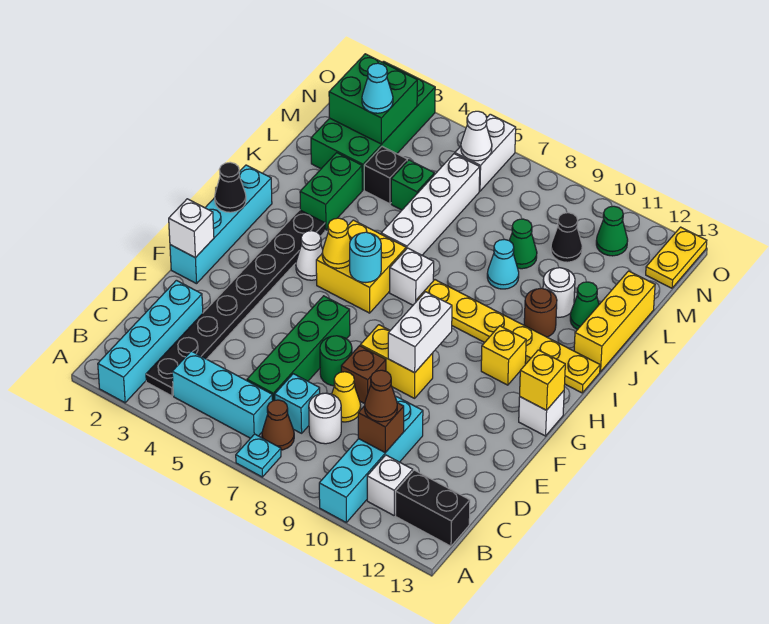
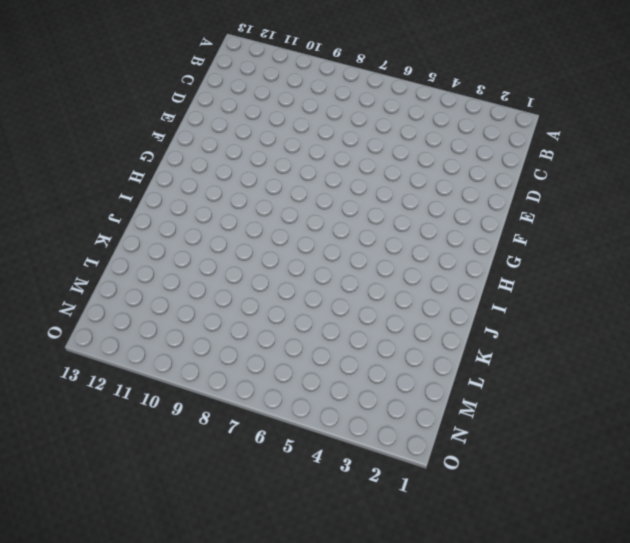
none -> cyan brick A2:D2 level 1
none -> cyan plate A7 level 1
none -> cyan brick A10:D10 level 1
none -> black plate B3:I3 level 1

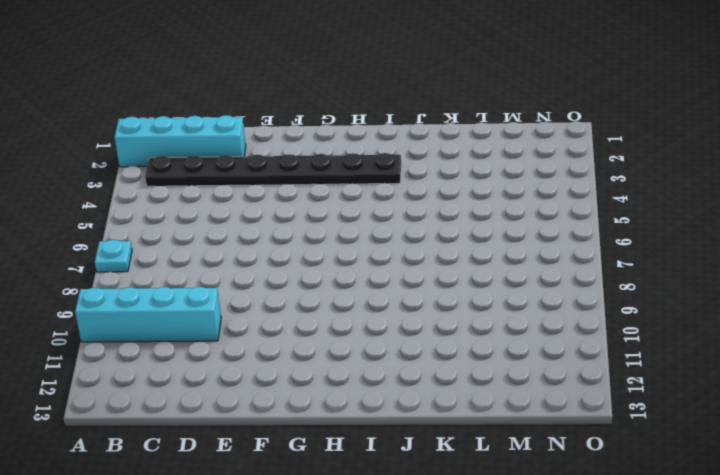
none -> cyan brick B4:B6 level 1
none -> brown cone B7 level 1
none -> white brick B11 level 1
none -> black brick B12:B13 level 1

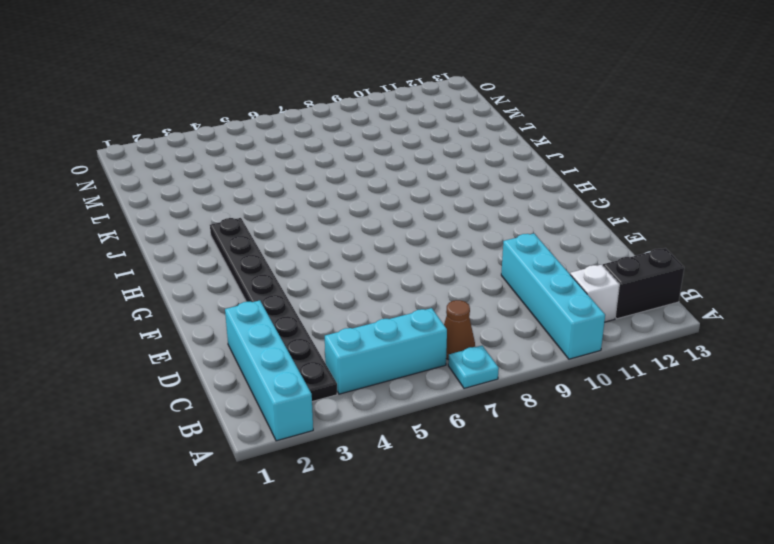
none -> green brick C6:F6 level 1
none -> cyan brick C7 level 1
none -> white round brick C8 level 1
none -> yellow cone D8 level 1

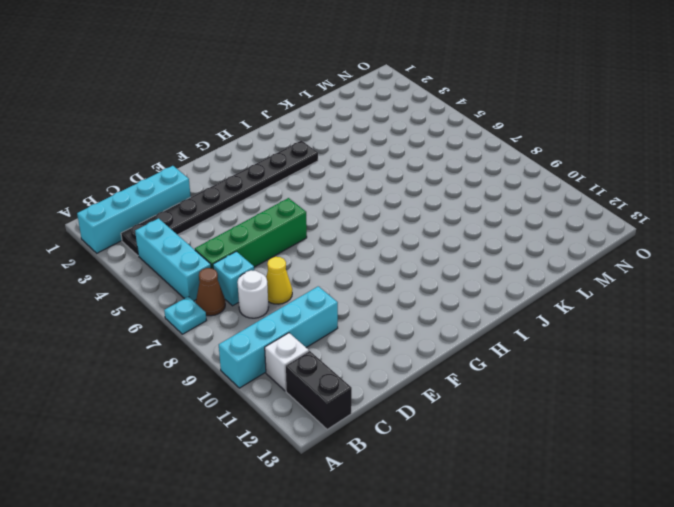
none -> green round brick E7 level 1
none -> brown brick E8 level 1
none -> cyan brick F1:I1 level 1
none -> yellow brick F8:F9 level 1

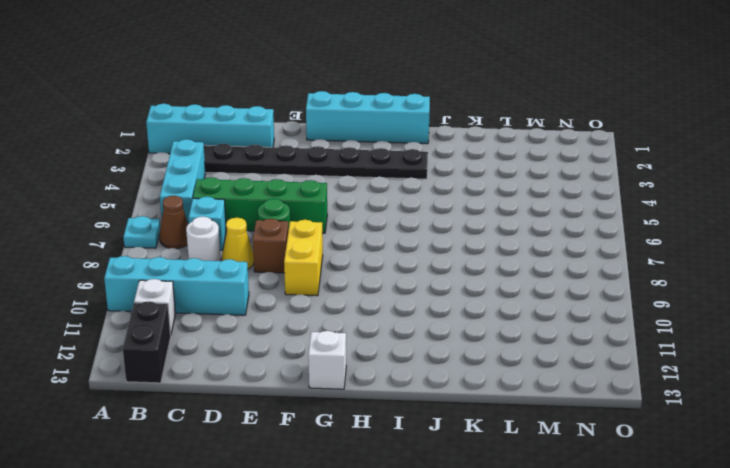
none -> white cone H4 level 1
none -> yellow brick H5:I6 level 1
none -> yellow brick H11 level 1
none -> white brick I7 level 1

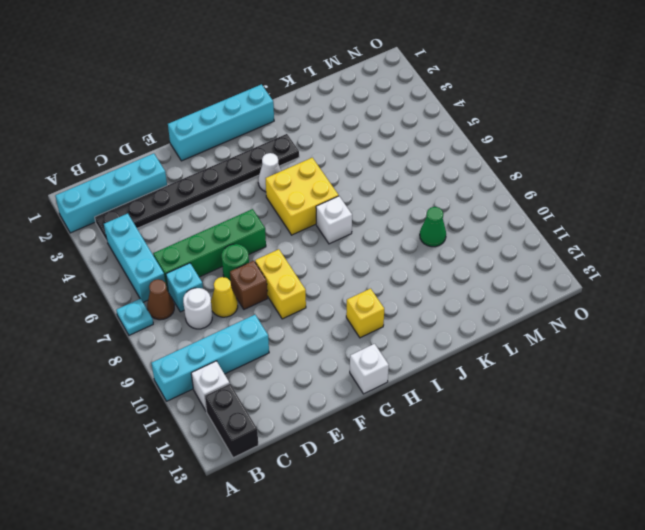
none -> yellow plate I8:I13 level 1
none -> green brick J3:K3 level 1
none -> white brick J6:M6 level 1
none -> brown round brick J11 level 1

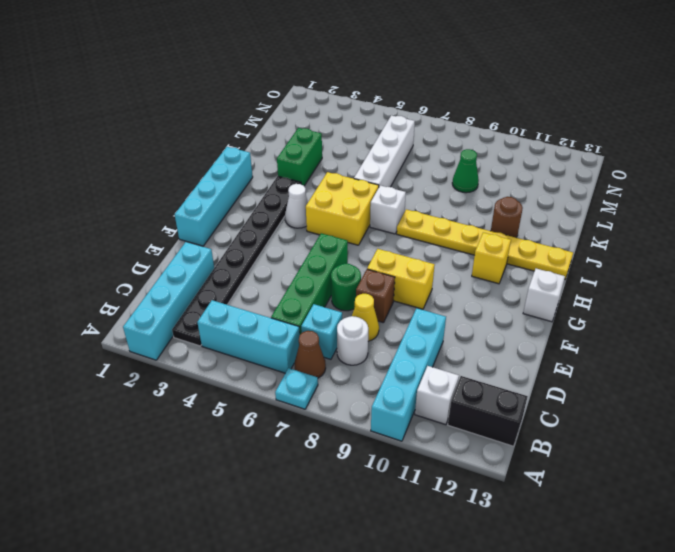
none -> yellow brick J13:L13 level 1
none -> cyan cone K9 level 1
none -> white round brick K11 level 1
none -> green cone K12 level 1

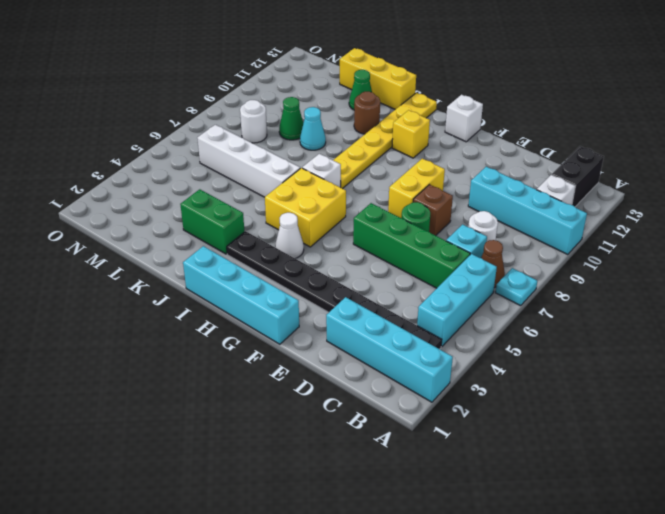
white round brick M8 level 1 -> white round brick K11 level 1
none -> yellow cone D8 level 1
none -> green brick L2:O3 level 1
none -> black brick L4 level 1
none -> green brick L5 level 1

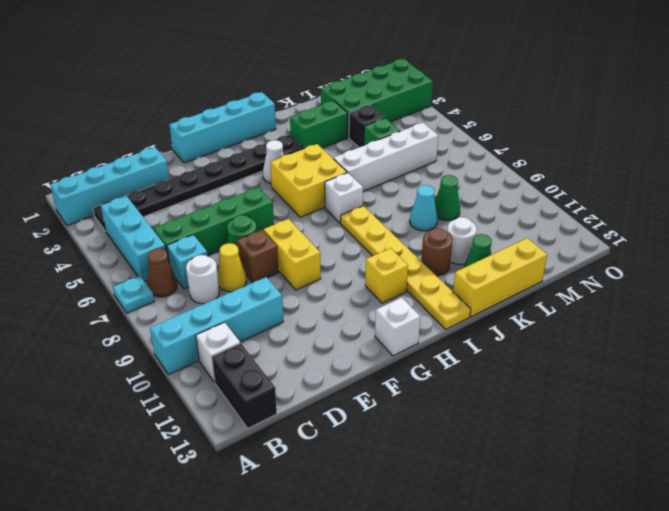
none -> black cone M10 level 1
none -> white brick N6:O6 level 1
none -> green cone N11 level 1
none -> yellow plate N13:O13 level 1

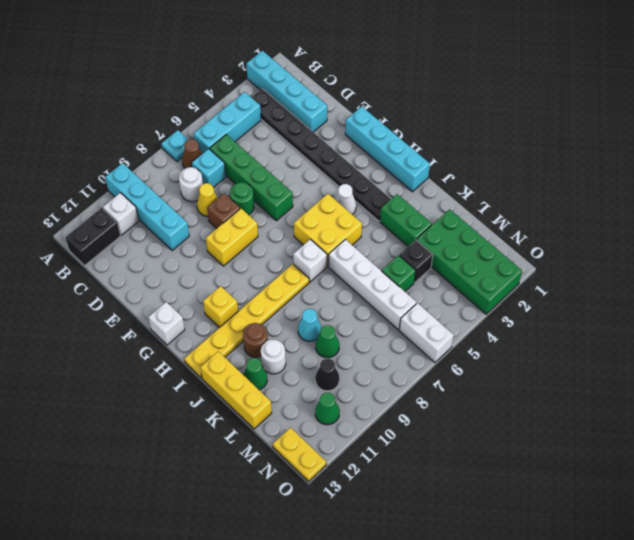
none -> brown brick C10 level 2
none -> white brick F1 level 2
none -> white brick F9:G9 level 2
none -> yellow brick G13 level 2

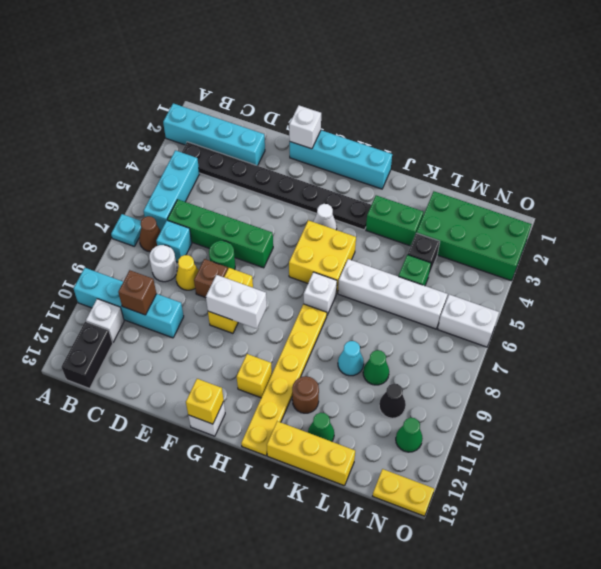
none -> white round brick K11 level 1
none -> black cone H1 level 2
none -> yellow cone H5 level 2
none -> cyan round brick H6 level 2

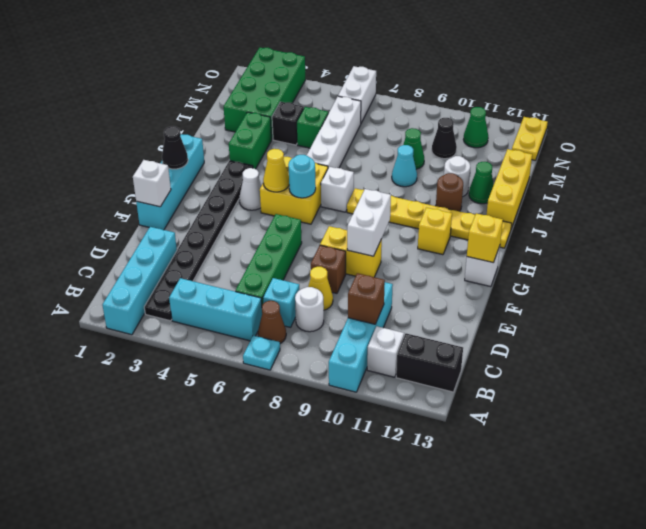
none -> green round brick E7 level 1
none -> green brick M2:N3 level 2
none -> white cone N6 level 2
none -> brown cone C10 level 3

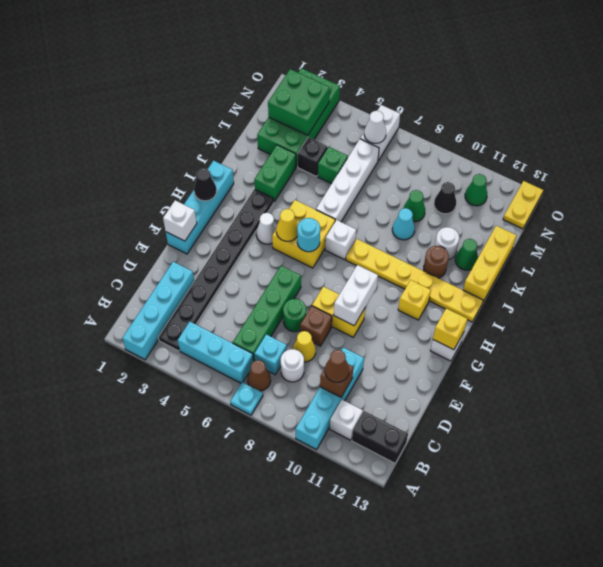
none -> cyan cone M3 level 3

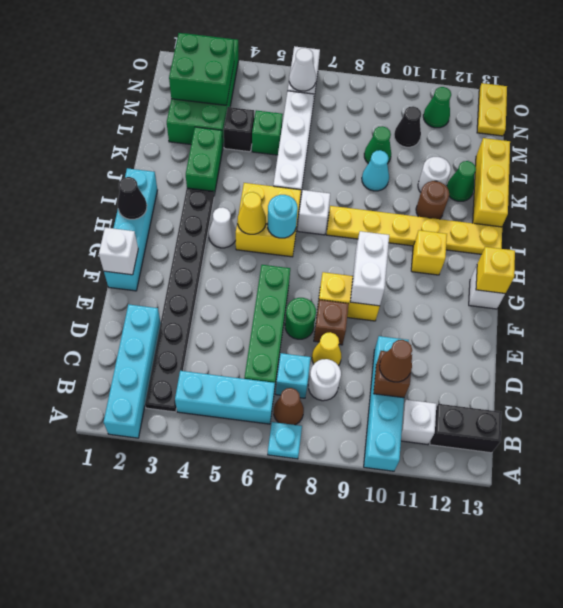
none -> cyan cone M3 level 3

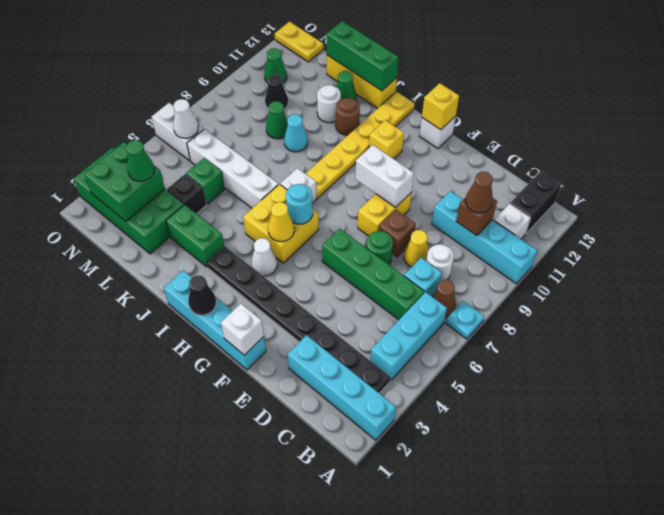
green brick J13:L13 level 2 -> none
green cone M3 level 3 -> cyan cone M3 level 3

